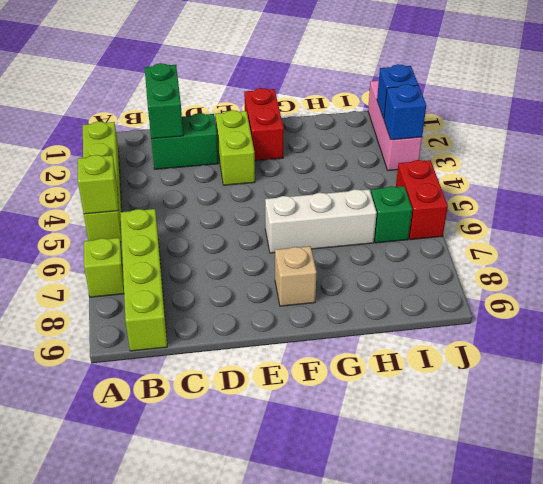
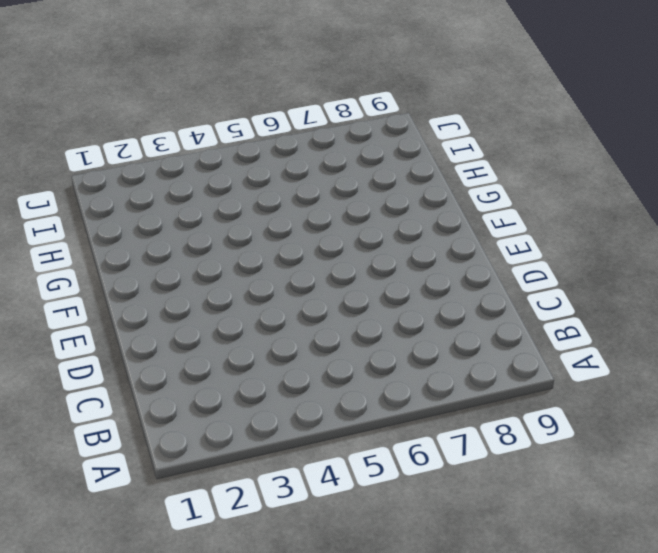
none -> lime brick A2:A5 level 1
none -> lime brick A7 level 1
none -> lime brick B6:B9 level 1

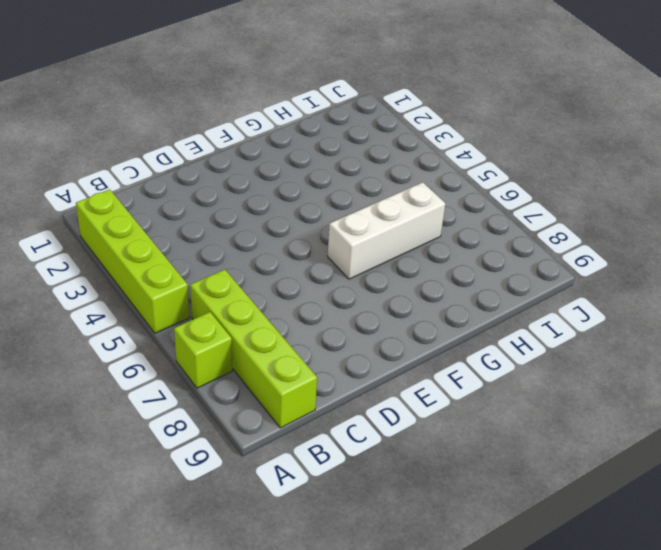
none -> green brick C2:D2 level 1
none -> lime brick E2:E3 level 1
none -> red brick F1:F2 level 1

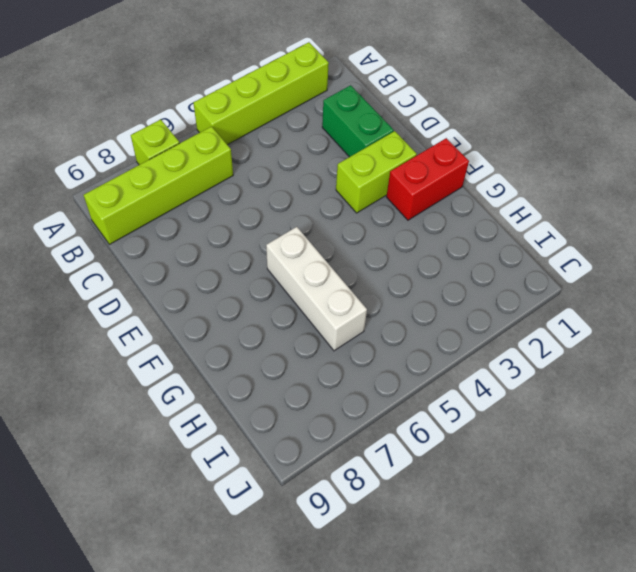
none -> tan brick F8 level 1
none -> green brick I6 level 1
none -> pink brick J1:J3 level 1

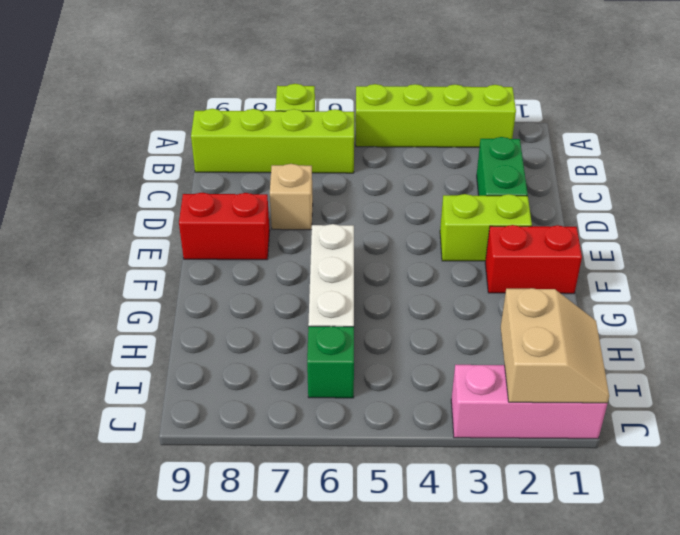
tan brick D7 level 1 -> tan brick F8 level 1
red brick E8:E9 level 1 -> red brick J5:J6 level 1
tan slope I1:J2 level 2 top 2 -> blue brick J2 level 2
none -> lime brick A5 level 2
none -> green brick C1:C2 level 2
none -> blue brick J3 level 2

